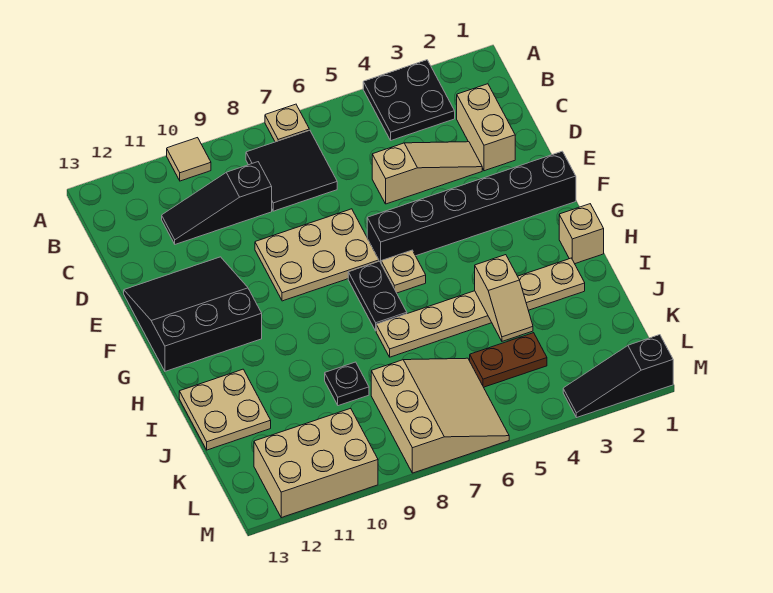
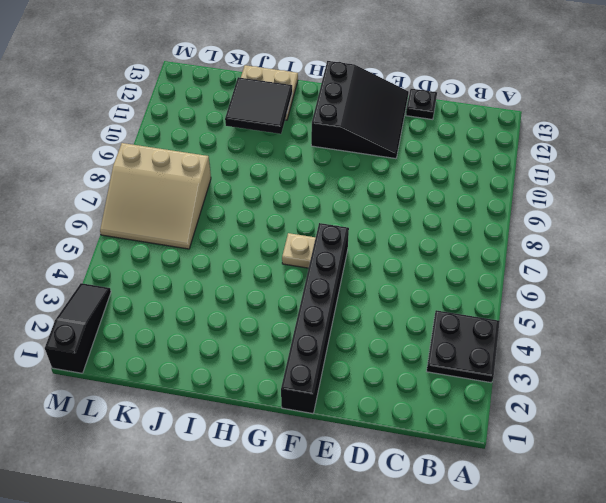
black plate D13 level 1 -> black plate J9 level 1
black tile I11:J12 level 2 -> black tile B7:C8 level 1
none -> tan plate A7 level 1
none -> tan tile A10 level 1
none -> tan brick C2:D2 level 1

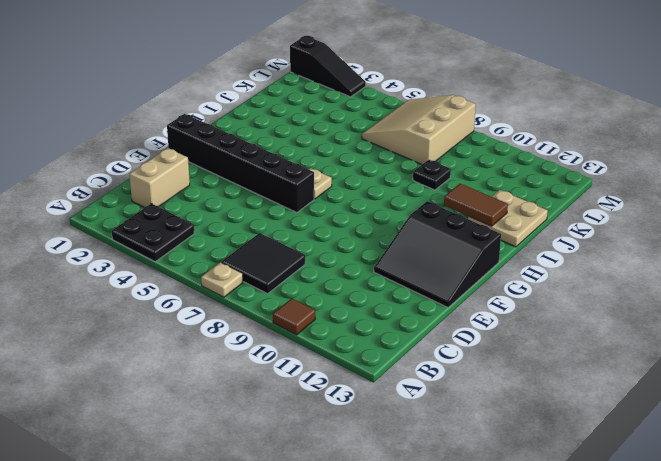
brown tile A10 level 1 -> tan tile A10 level 1
brown tile I11:I12 level 2 -> none
none -> black slope C9:C11 level 1 top 9
none -> tan slope D3:D5 level 1 top 5
none -> tan plate E7:F9 level 1

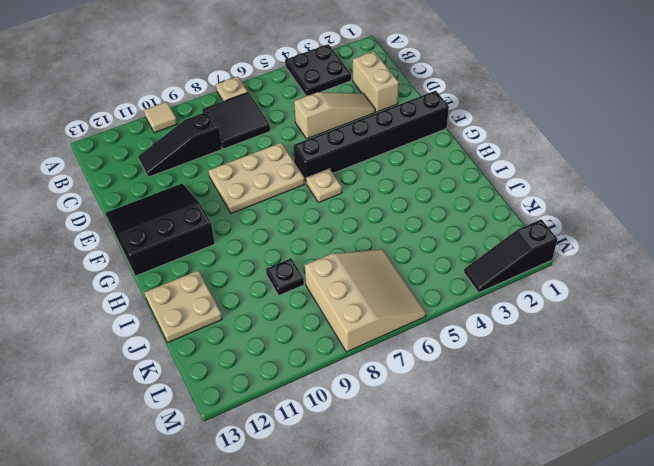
none -> black plate G7:H7 level 1
none -> tan brick H1 level 1
none -> tan plate I2:I7 level 1

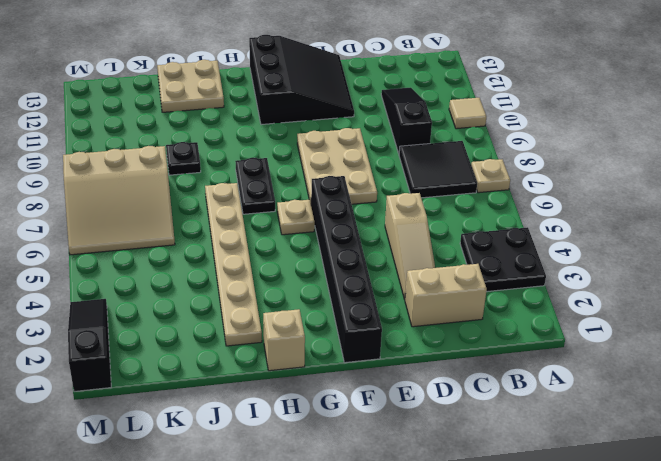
black plate H7:H8 level 1 -> black plate G7:H7 level 1
none -> brown plate K4:K5 level 1
none -> tan brick L10:M12 level 1
none -> tan slope I4:J4 level 2 top I

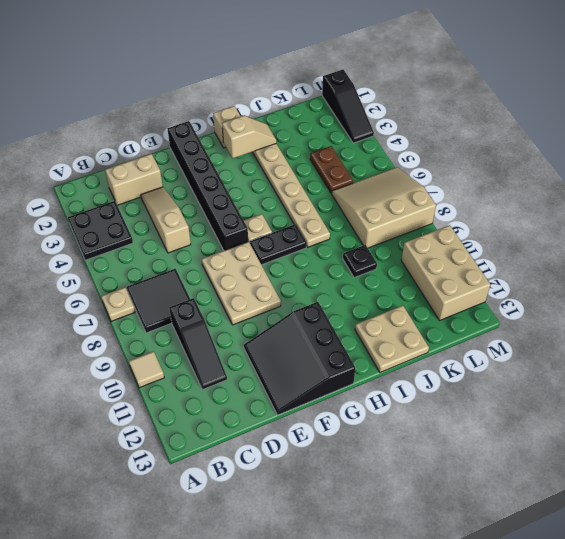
tan slope H2:I2 level 2 top H -> tan slope I4:J4 level 2 top I

